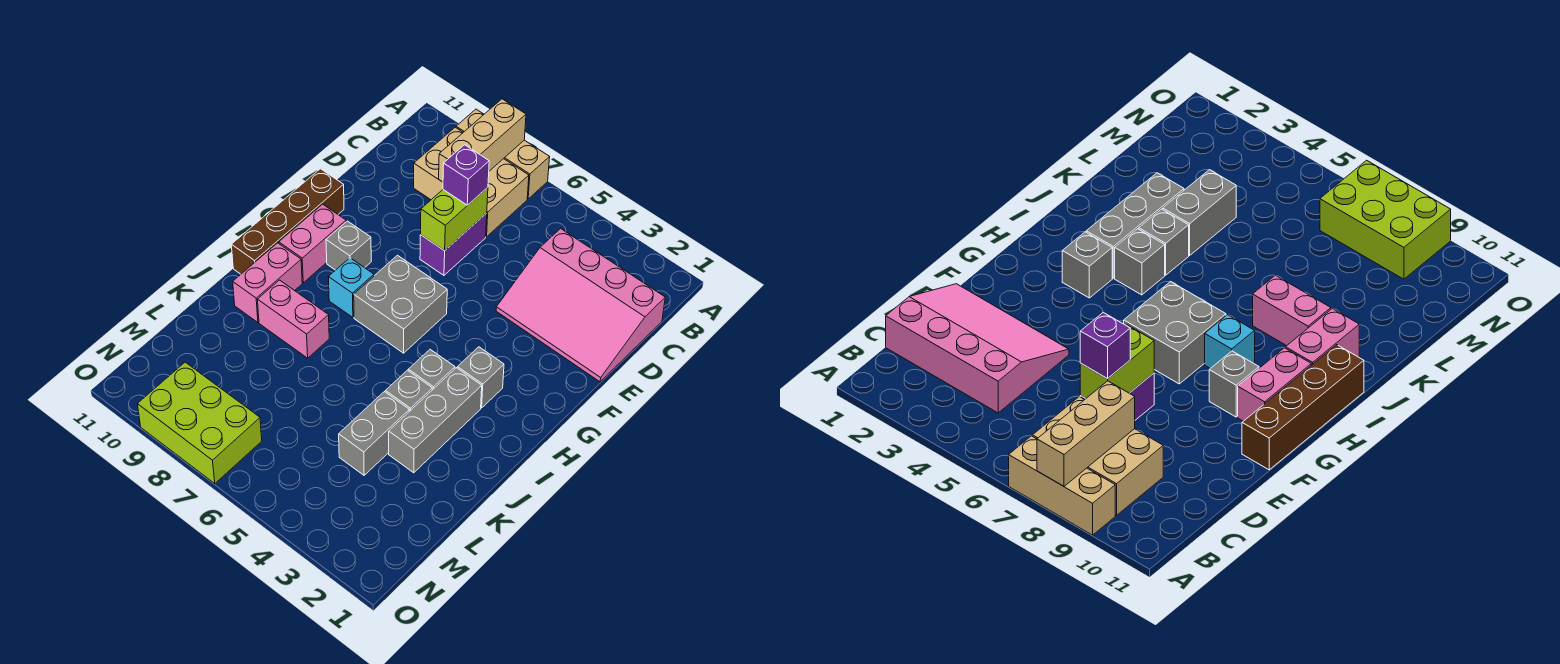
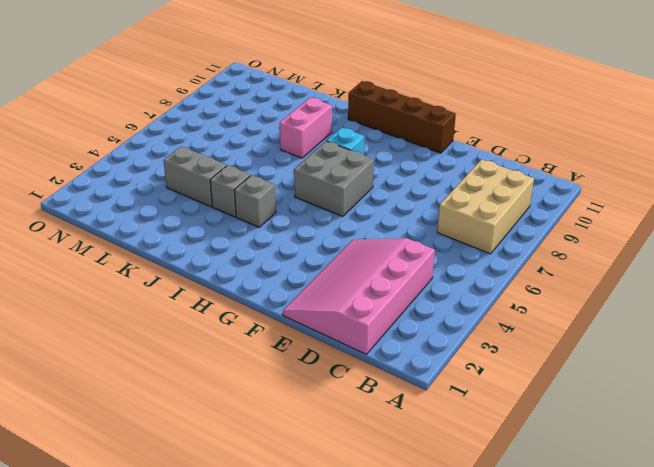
none -> tan brick A7:A9 level 1
none -> purple brick D7:E7 level 1
none -> grey brick G9 level 1

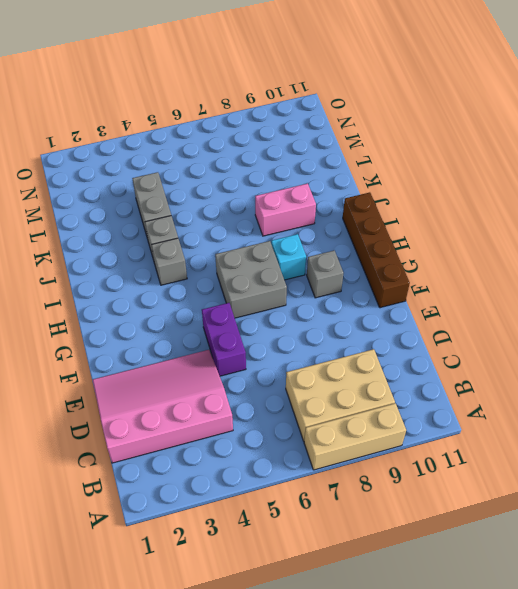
purple brick E5:F5 level 1 -> purple brick D7:E7 level 1
none -> pink brick G10:H10 level 1
none -> grey brick H3 level 1
none -> grey brick I3:K3 level 1

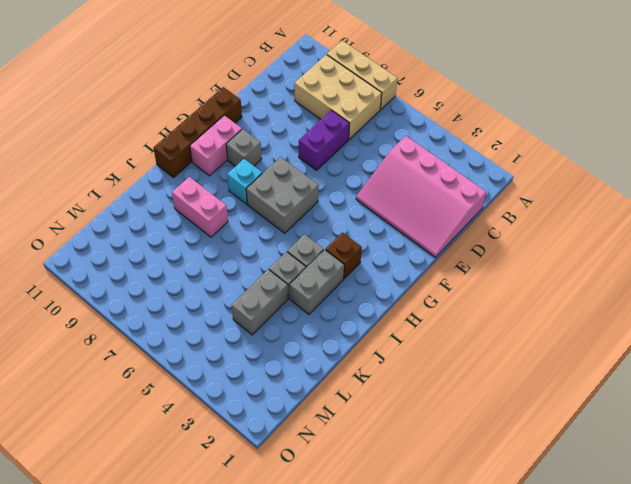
brown brick H3 level 1 -> grey brick H3 level 1
grey brick I3:J3 level 1 -> grey brick I3:K3 level 1
none -> pink brick I10:J10 level 1
none -> lime brick N7:O9 level 1
none -> tan brick A8:C8 level 2

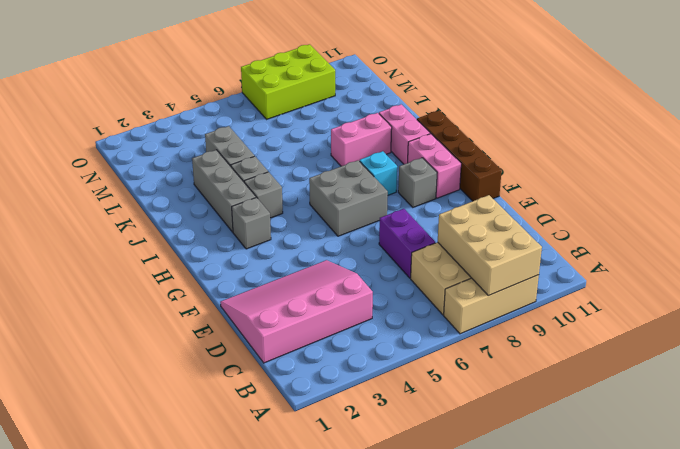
tan brick A8:C9 level 2 -> tan brick A8:C8 level 2
none -> lime brick D7:E7 level 2
none -> purple brick D7 level 3

